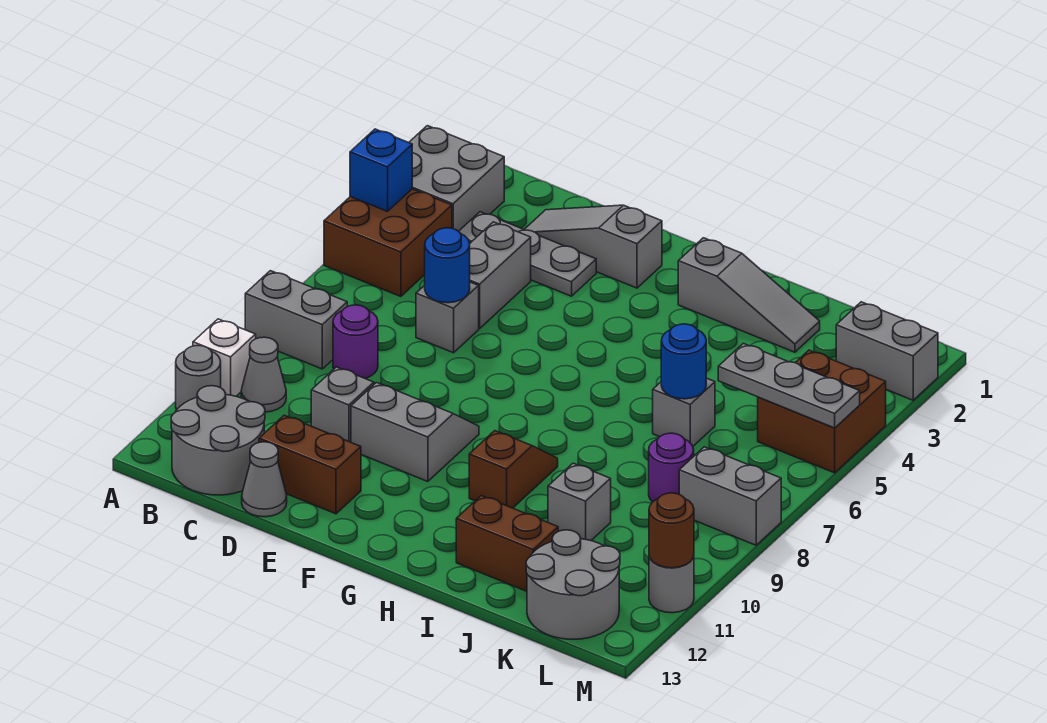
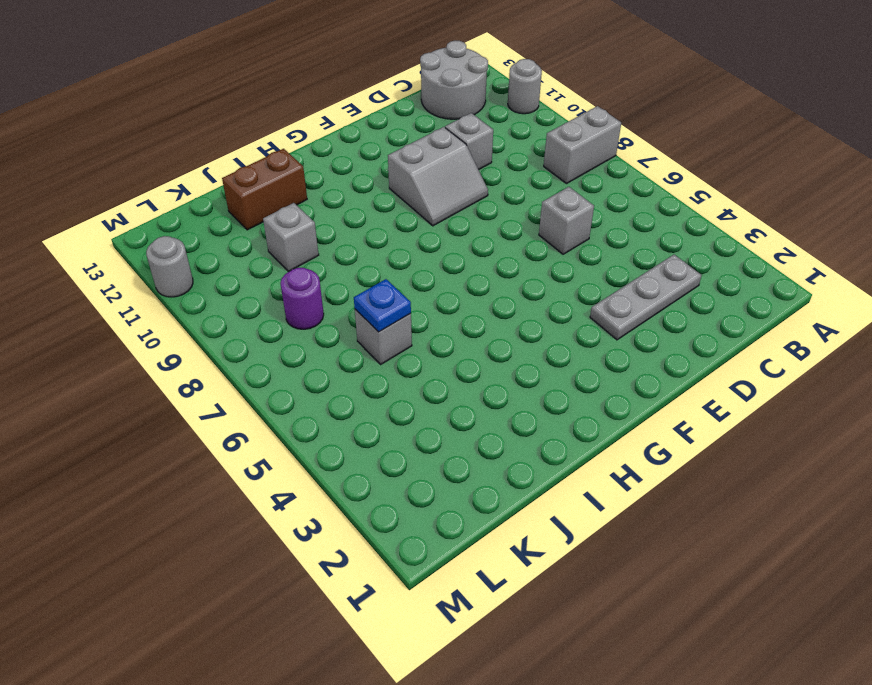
blue plate J6 level 2 -> blue round brick J6 level 2
none -> grey brick A2:B3 level 1
none -> brown brick A4:B5 level 1
none -> white brick A10 level 1
none -> grey cone B10 level 1

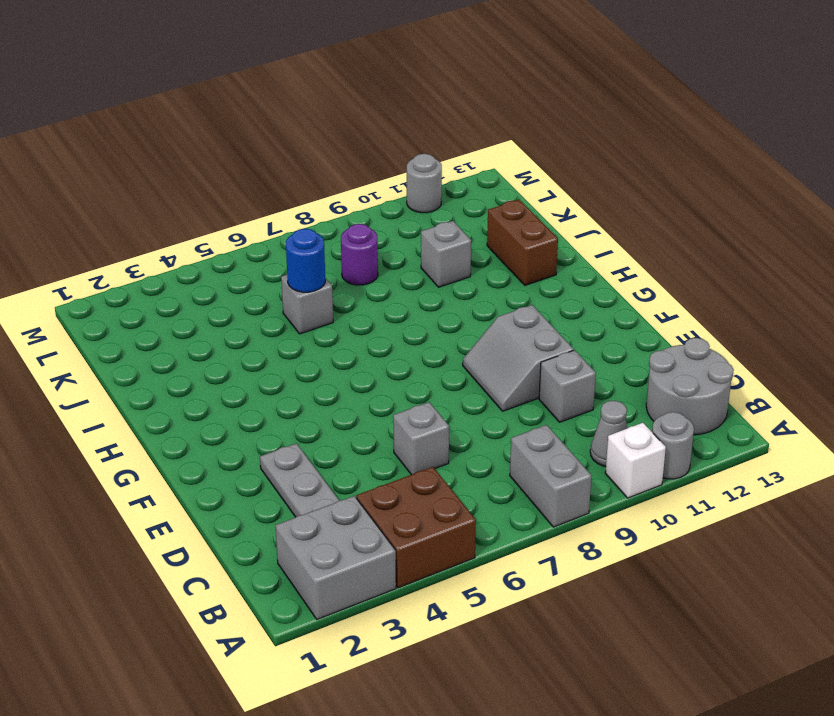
none -> purple round brick C8 level 1
none -> grey slope D2:F2 level 1 top F
none -> grey brick D4:D5 level 1
none -> brown brick D12:E12 level 1

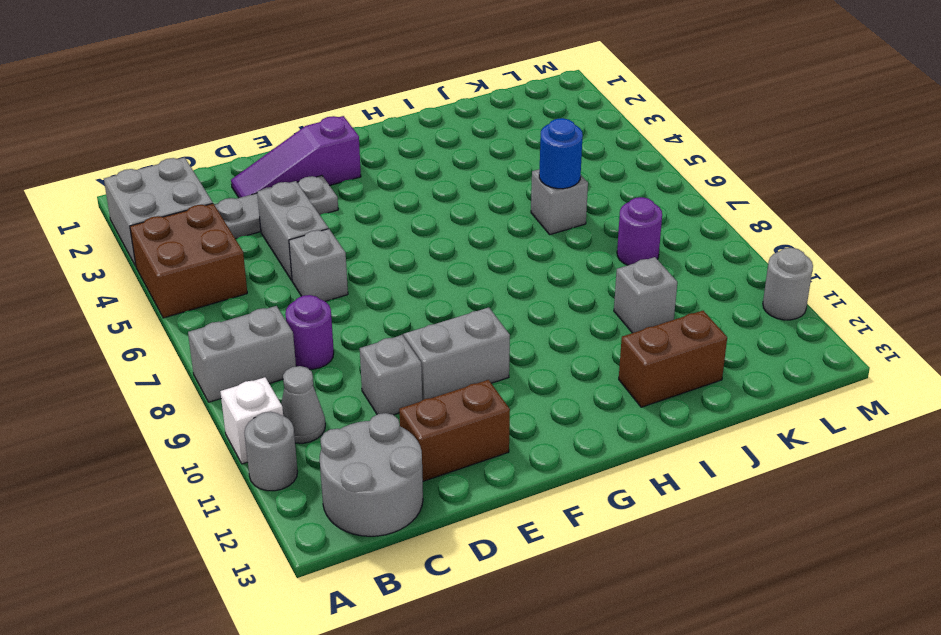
purple slope D2:F2 level 1 top F -> grey slope D2:F2 level 1 top F
none -> grey cone D13 level 1
none -> grey slope H2:J2 level 1 top H
none -> brown slope H9:H10 level 1 top 10
none -> grey round brick K12:L13 level 1

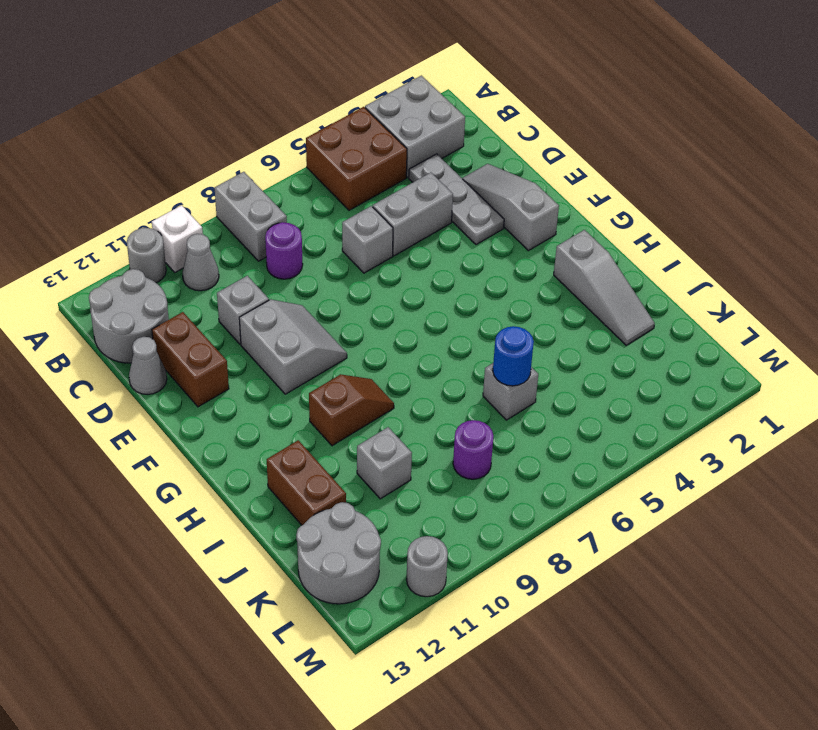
none -> grey brick L2:M2 level 1
none -> brown brick L4:M5 level 1
none -> grey brick L8:M8 level 1
none -> blue brick A4 level 2

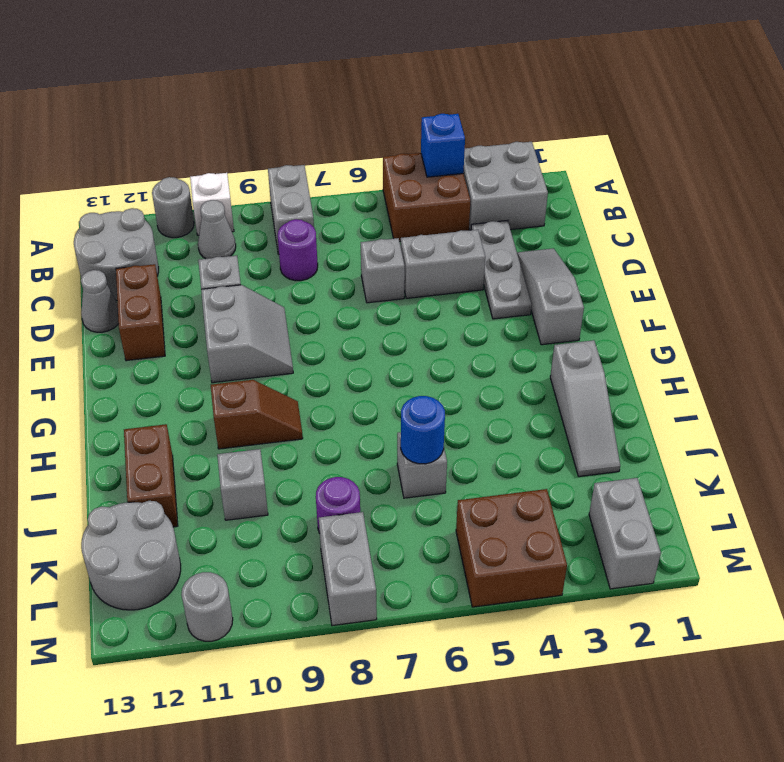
none -> blue round brick D6 level 2
none -> grey plate K5:M5 level 2
none -> brown round brick M11 level 2

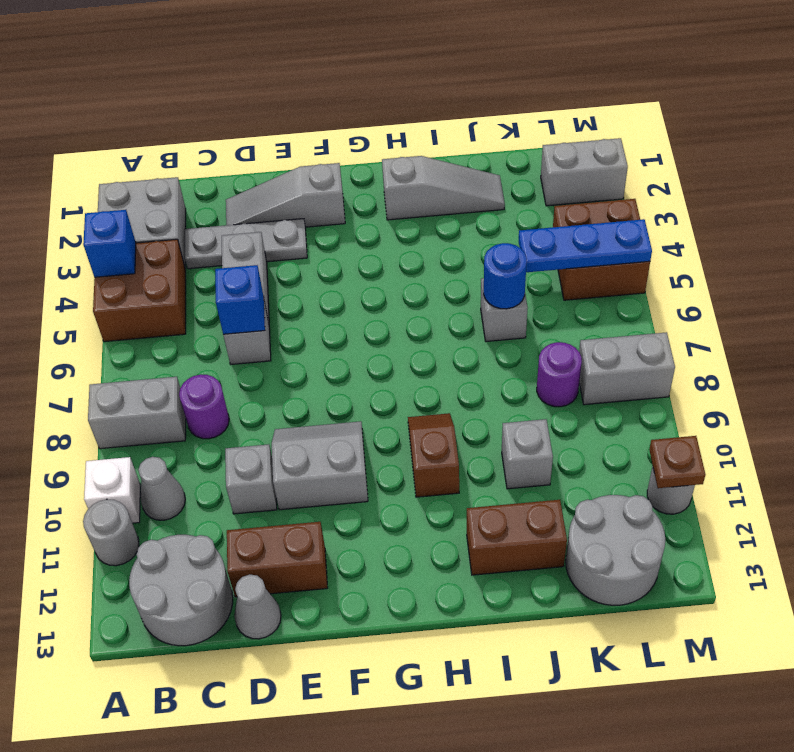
blue brick D6 level 2 -> blue round brick D6 level 2
blue plate K5:M5 level 2 -> grey plate K5:M5 level 2
brown plate M11 level 2 -> brown round brick M11 level 2

